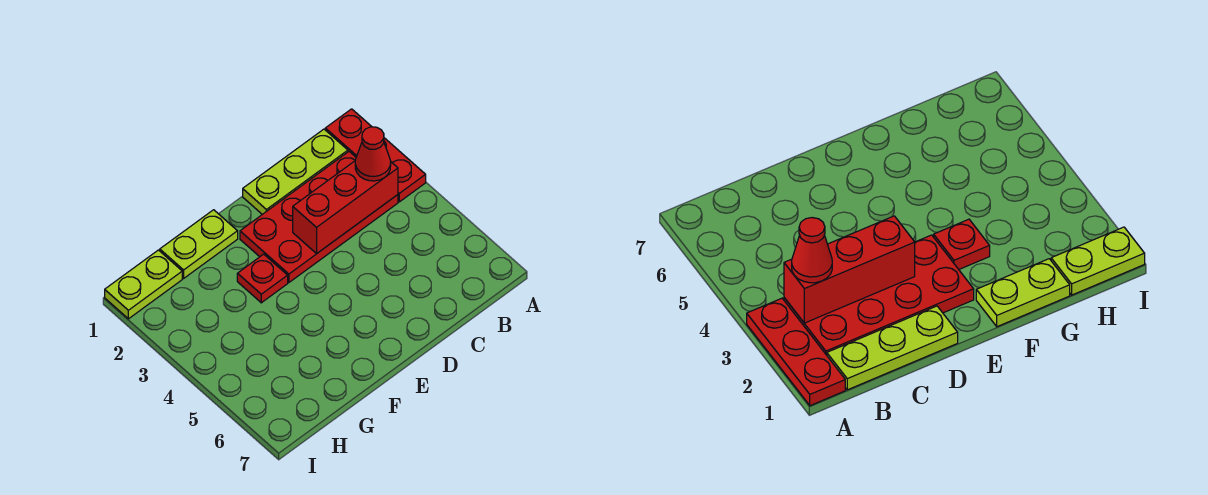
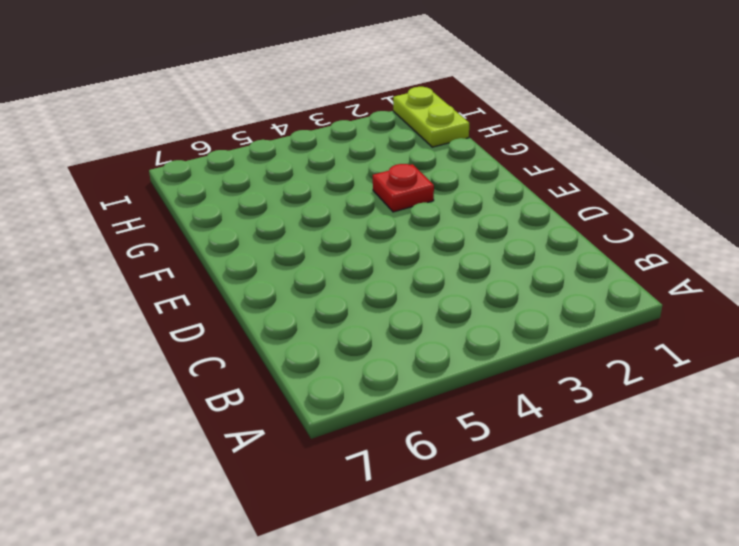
none -> red plate A1:A3 level 1
none -> lime plate B1:D1 level 1

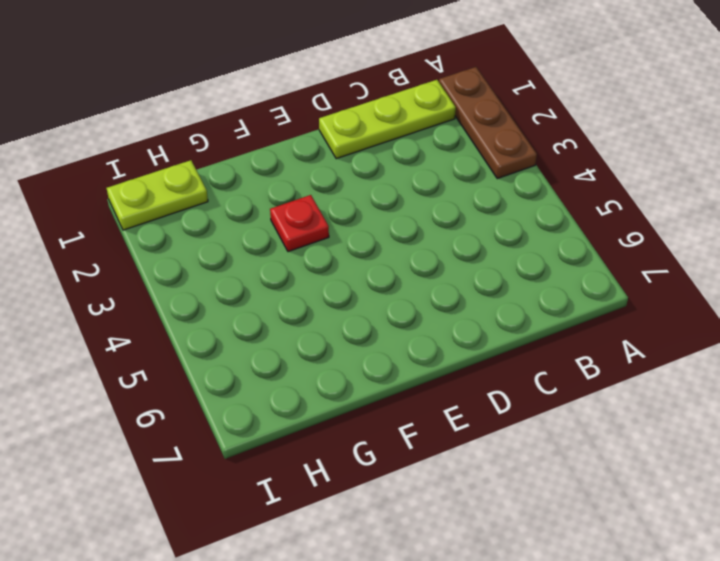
brown plate A1:A3 level 1 -> red plate A1:A3 level 1
none -> red plate B2:E3 level 1
none -> lime plate F1:G1 level 1

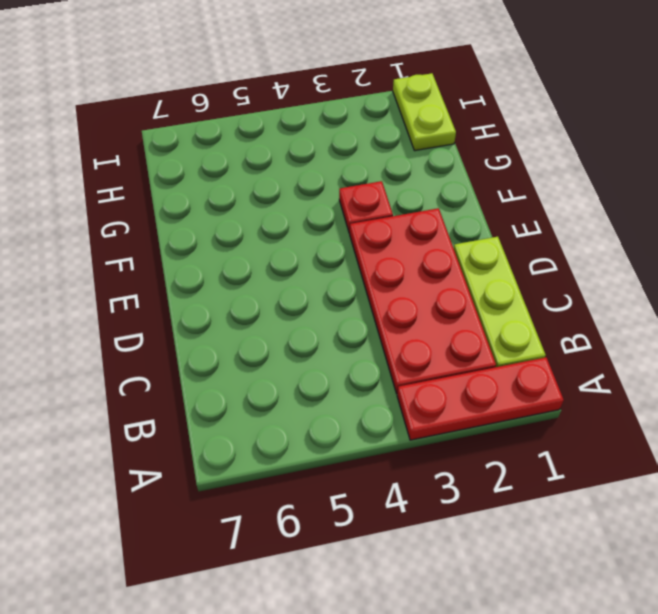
none -> lime plate F1:G1 level 1
none -> red brick B3:D3 level 2

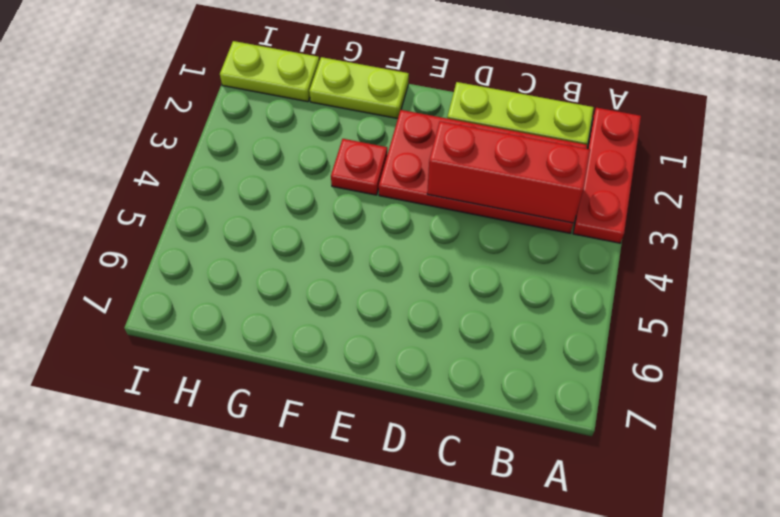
none -> red cone B3 level 3

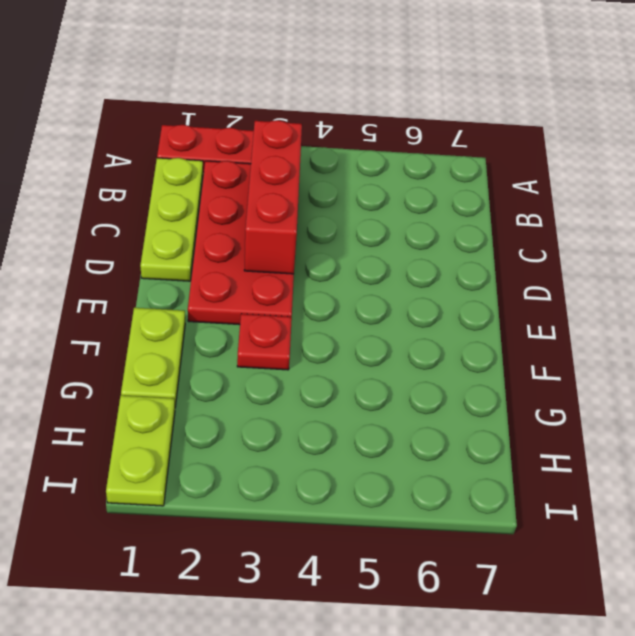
none -> red cone B3 level 3

